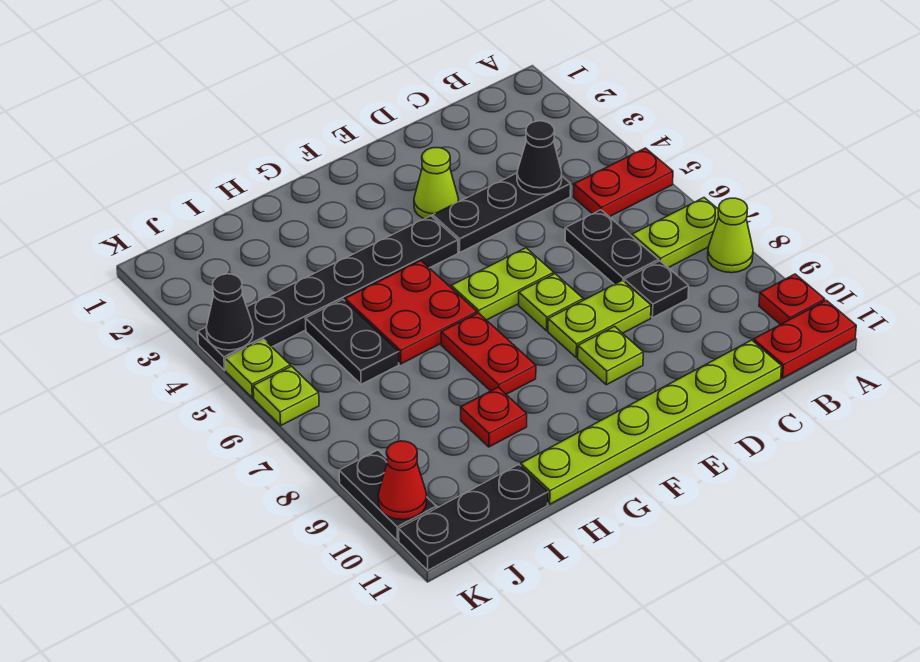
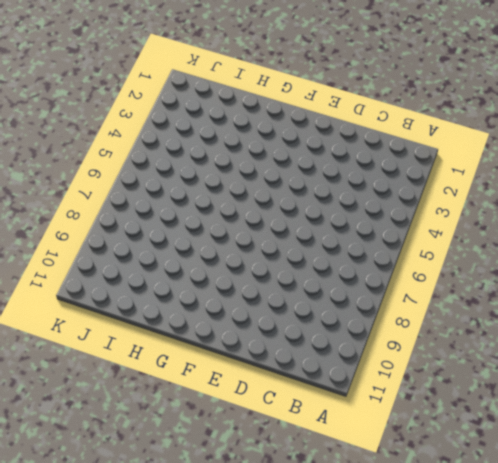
none -> red plate A5:B5 level 1
none -> lime plate A7:B7 level 1
none -> lime cone A8 level 1

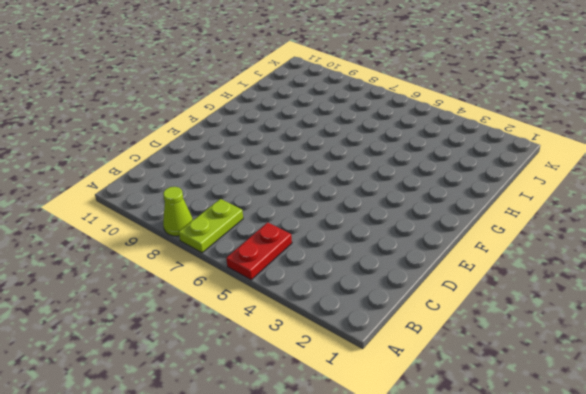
none -> red plate A10 level 1
none -> red plate A11:B11 level 1
none -> black plate C4:E4 level 1

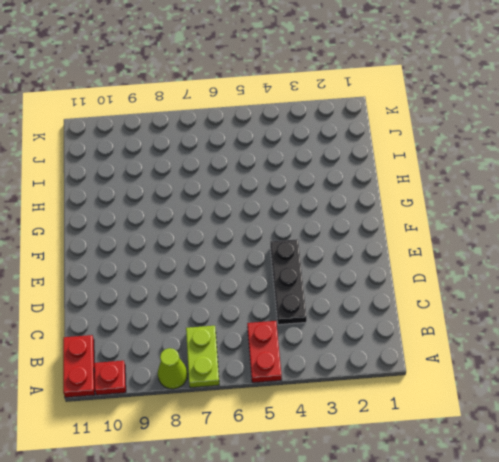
none -> black plate C6:C7 level 1
none -> black plate C8 level 1
none -> lime plate C11:H11 level 1

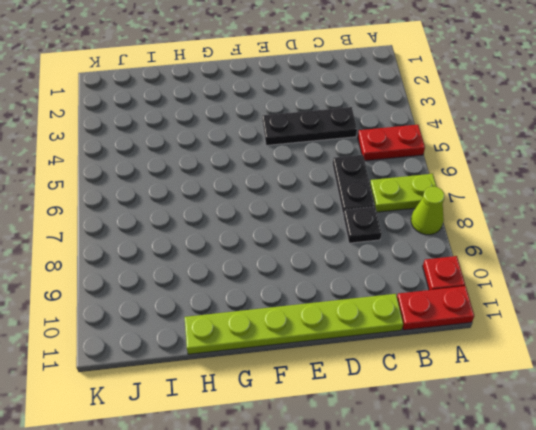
none -> lime plate D8:E8 level 1
none -> lime cone E3 level 1
none -> lime plate E6:F6 level 1

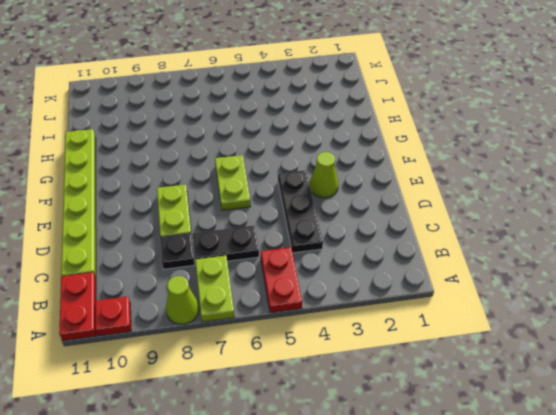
none -> lime plate E7 level 1
none -> lime plate E9 level 1
none -> black plate F4:K4 level 1

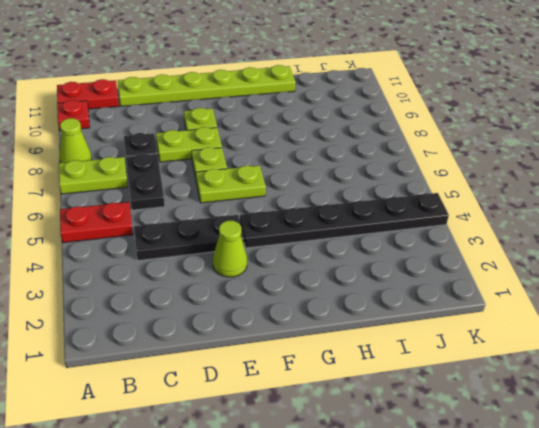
none -> red plate G5:H6 level 1
none -> red plate G7:G8 level 1
none -> red plate H9 level 1

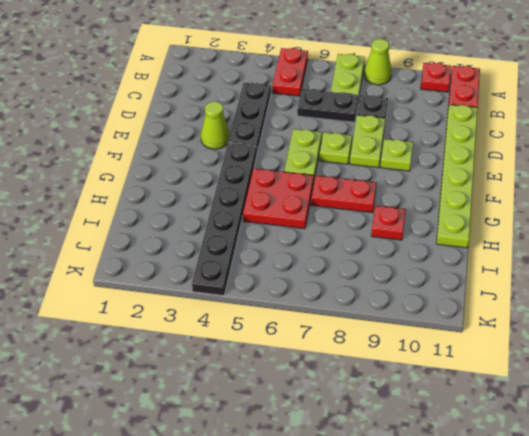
none -> black plate I5:I6 level 1
none -> black plate I11:K11 level 1
none -> lime plate K5 level 1

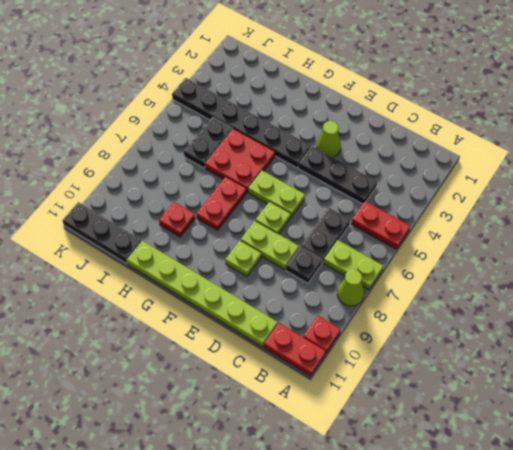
none -> lime plate K5 level 1
none -> lime plate K6 level 1
none -> black plate K9:K10 level 1

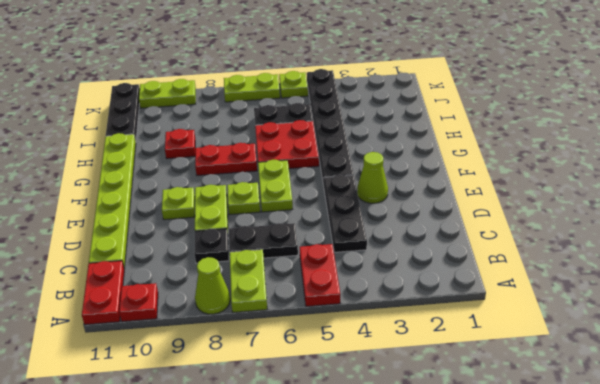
lime plate K6:K7 level 1 -> lime plate K6 level 1
lime plate K9:K10 level 1 -> black plate K9:K10 level 1
none -> black cone C4 level 2
none -> black cone K4 level 2
none -> red cone K10 level 2

